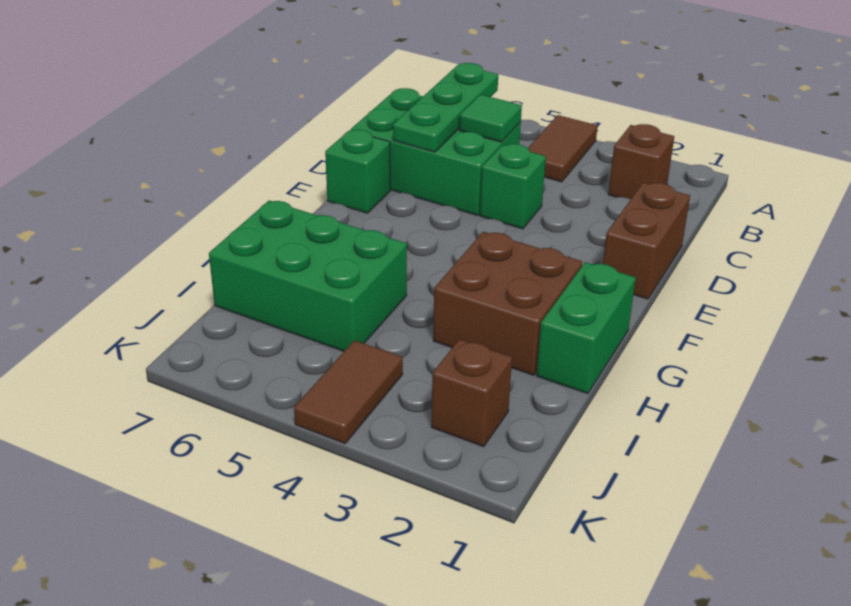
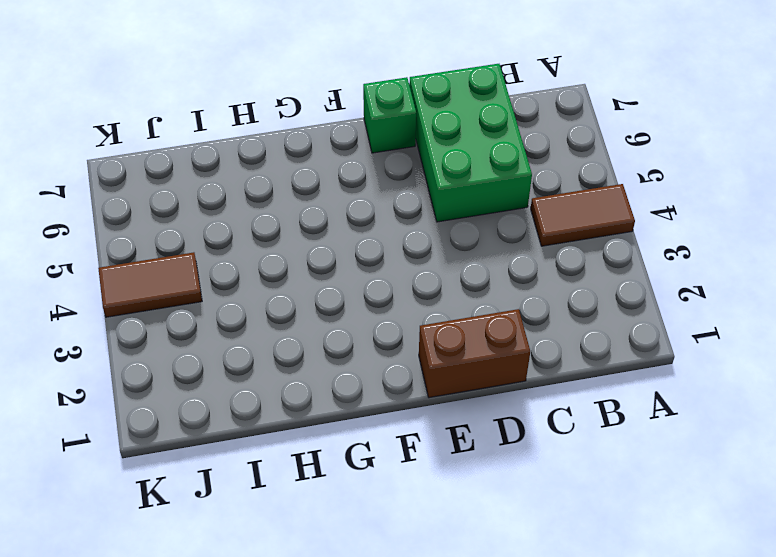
none -> brown brick B2 level 1
none -> green brick D4 level 1
none -> green brick G1:H1 level 1

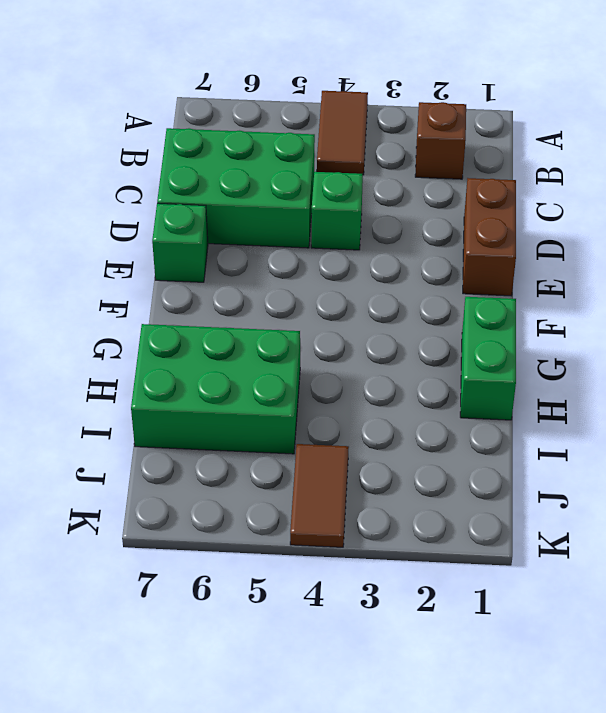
none -> brown brick G2:H3 level 1
none -> brown brick J2 level 1
none -> green plate B6:D6 level 2

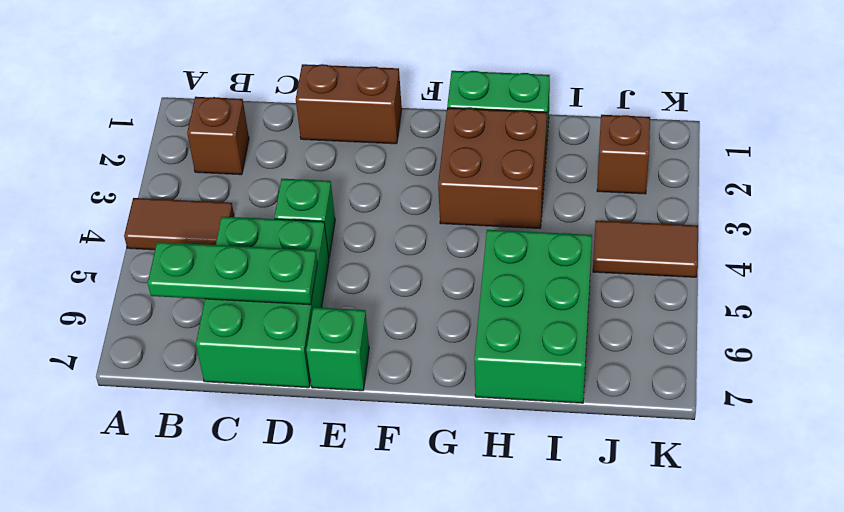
none -> green tile C5 level 2

